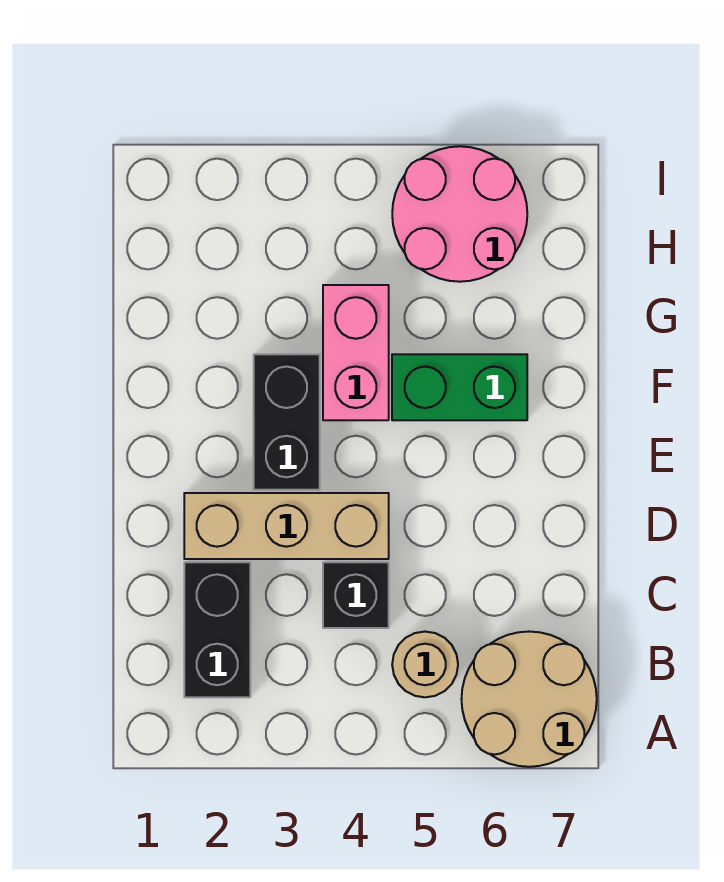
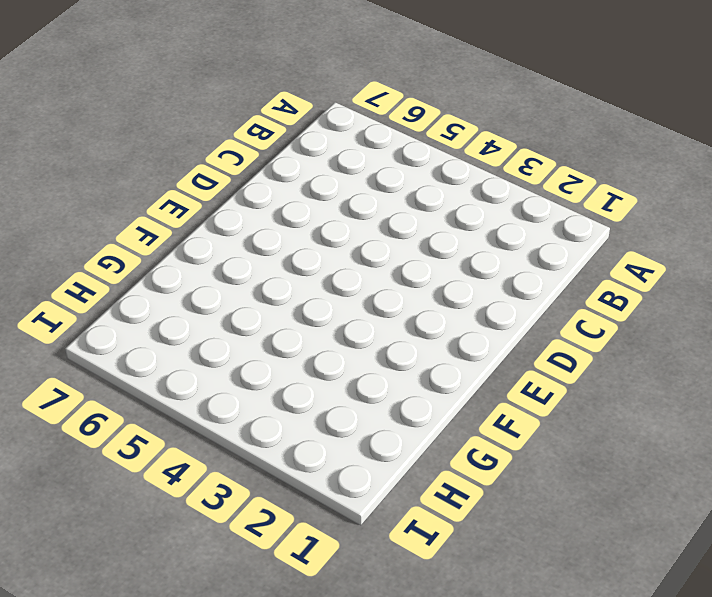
none -> tan round brick A6:B7 level 1
none -> black brick B2:C2 level 1

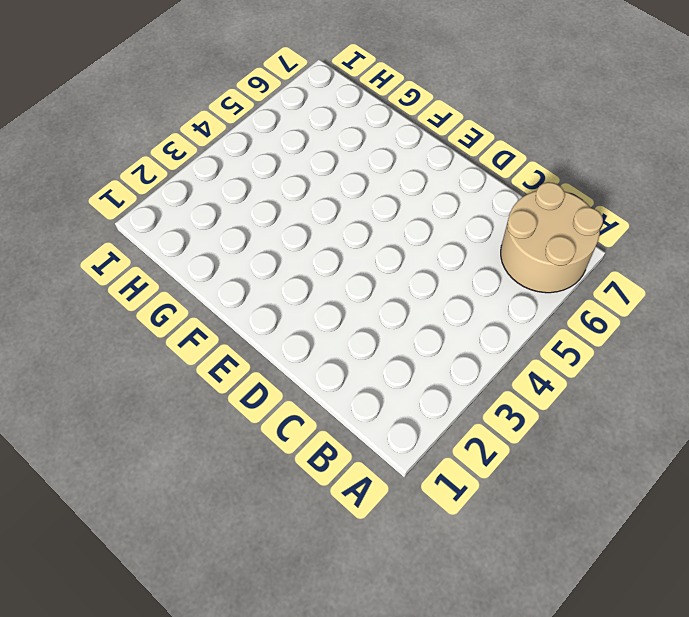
none -> black brick B2:C2 level 1
none -> tan round brick B5 level 1

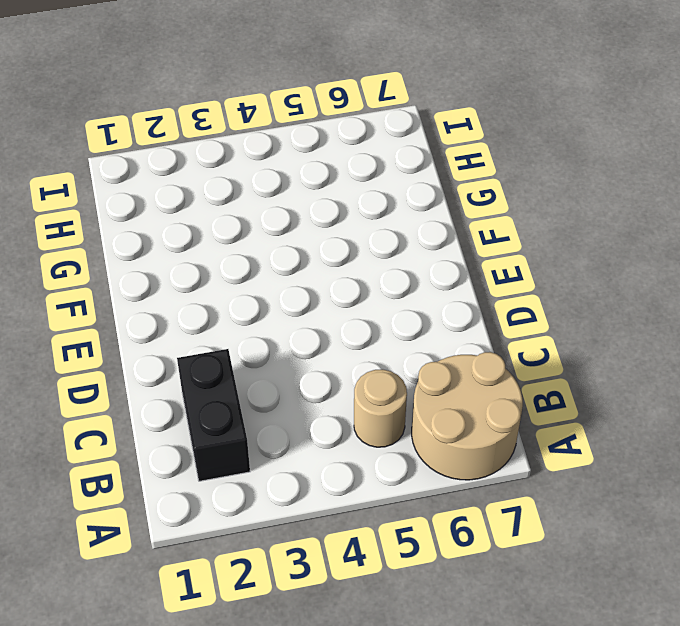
none -> black brick C4 level 1
none -> tan brick D2:D4 level 1

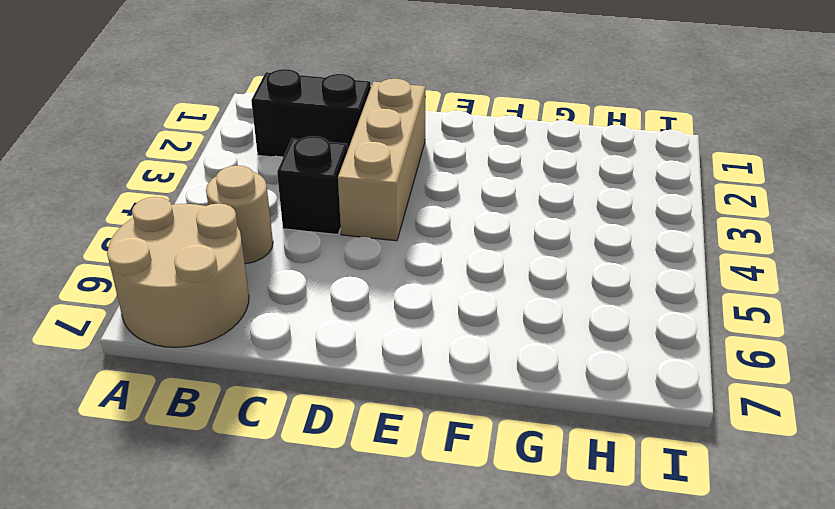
none -> black brick E3:F3 level 1
none -> pink brick F4:G4 level 1

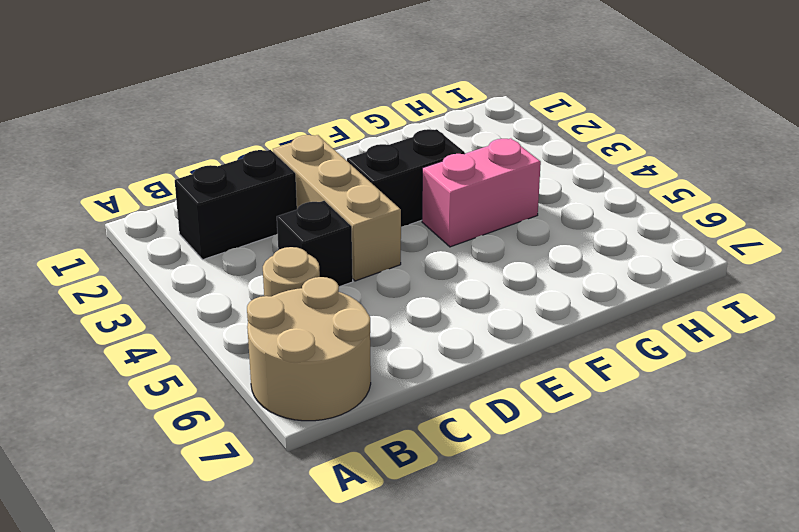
none -> green brick F5:F6 level 1
none -> pink round brick H5:I6 level 1

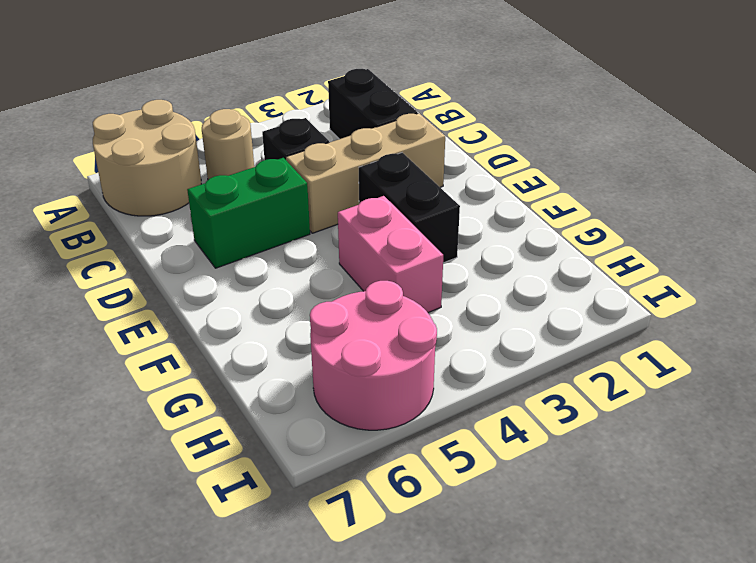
green brick D5:D6 level 1 -> green brick F5:F6 level 1

